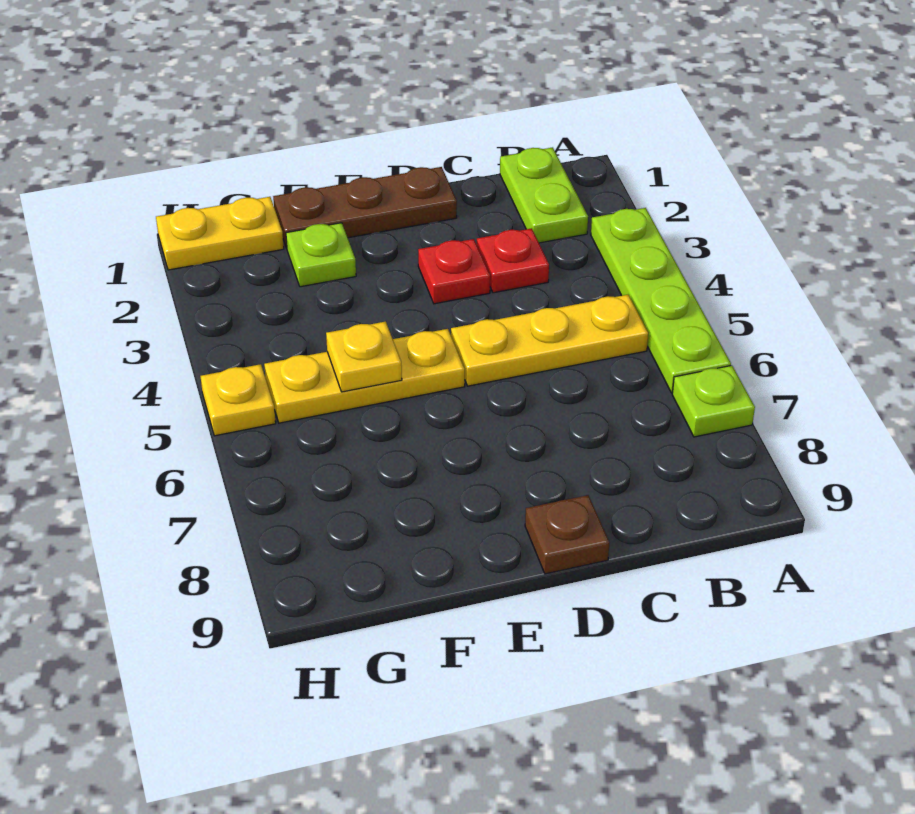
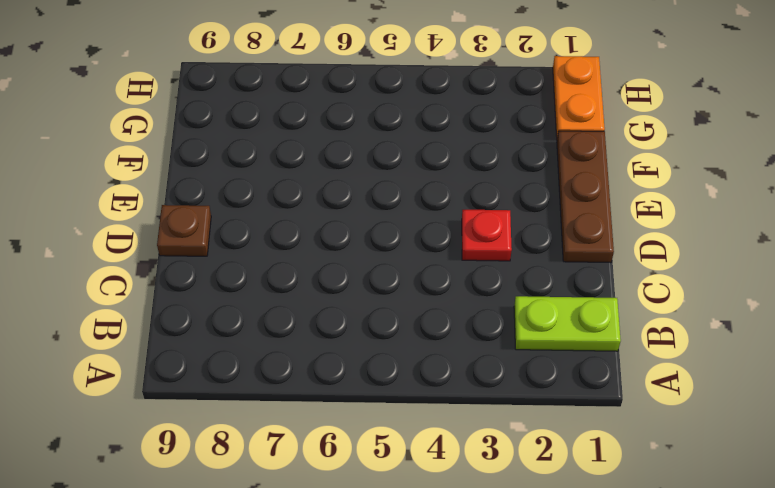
orange plate G1:H1 level 1 -> yellow plate G1:H1 level 1
none -> lime plate A3:A6 level 1
none -> lime plate A7 level 1
none -> yellow plate B5:D5 level 1

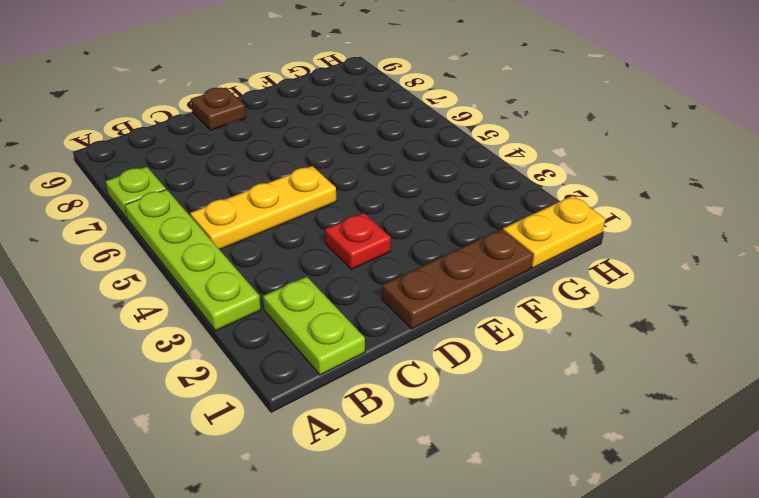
none -> red plate C3 level 1
none -> yellow plate E5:G5 level 1
none -> lime plate F2 level 1

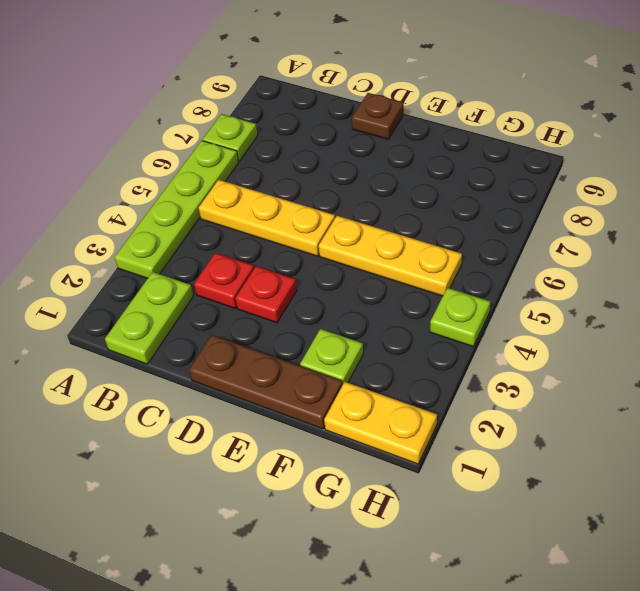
lime plate H4 level 1 -> none
none -> yellow plate H5 level 1
none -> yellow plate F5 level 2

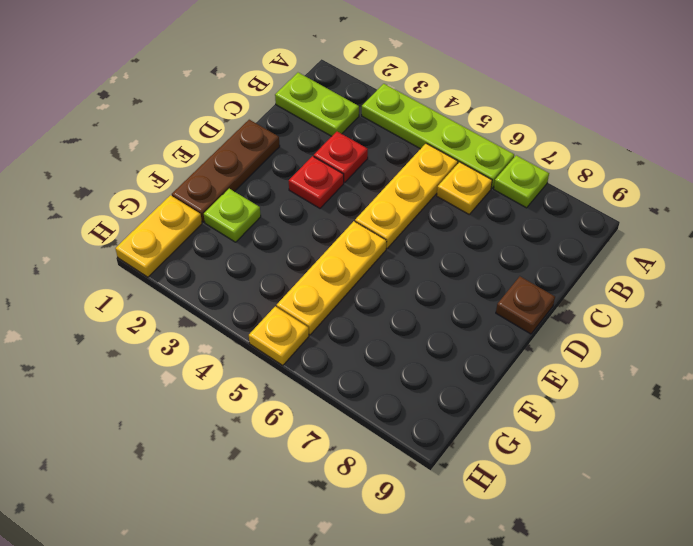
yellow plate B6 level 1 -> yellow plate F5 level 2

